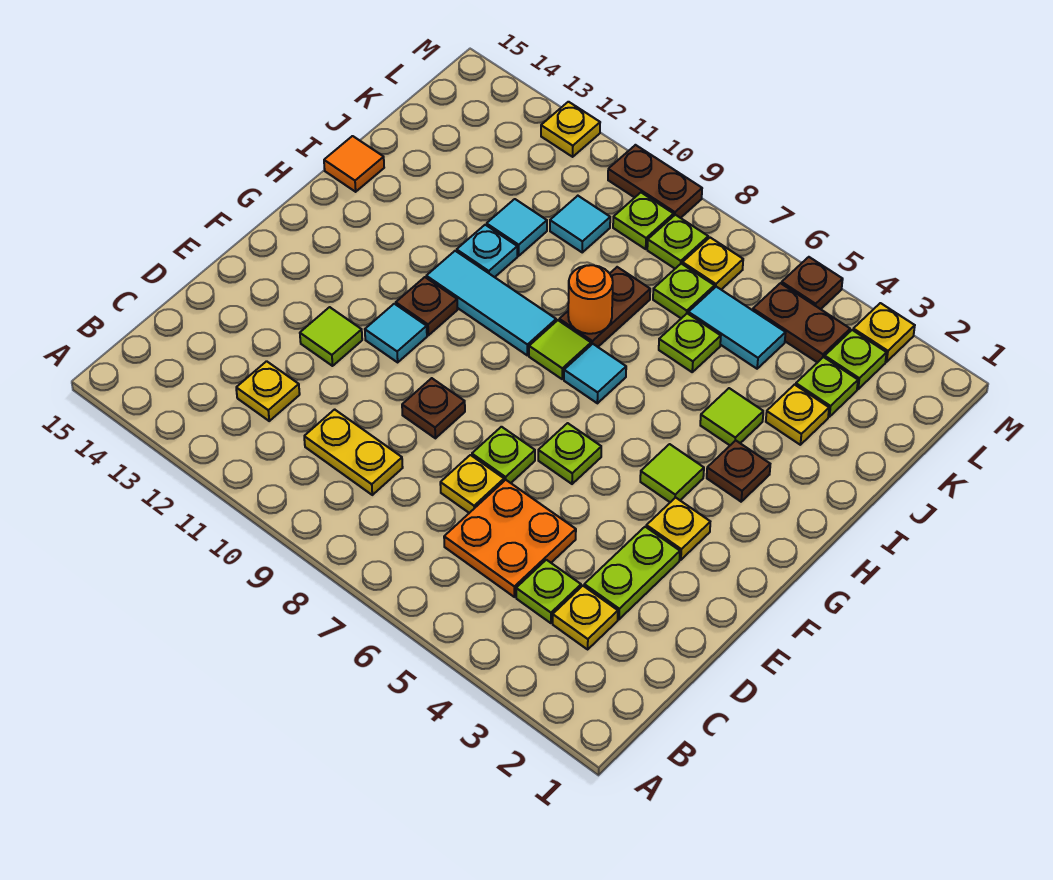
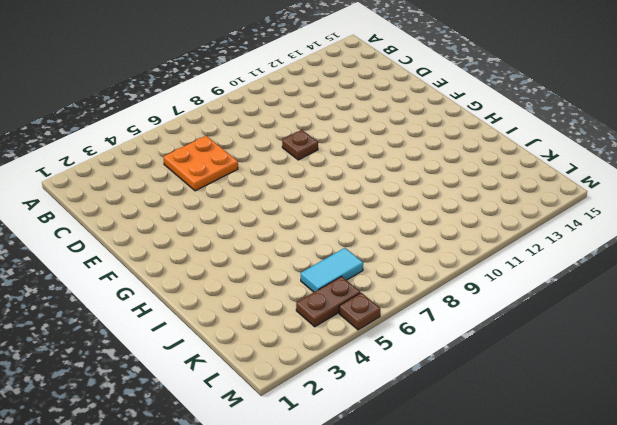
none -> yellow plate C3 level 1
none -> lime plate C4 level 1
none -> yellow plate C9:C10 level 1
none -> yellow plate C12 level 1

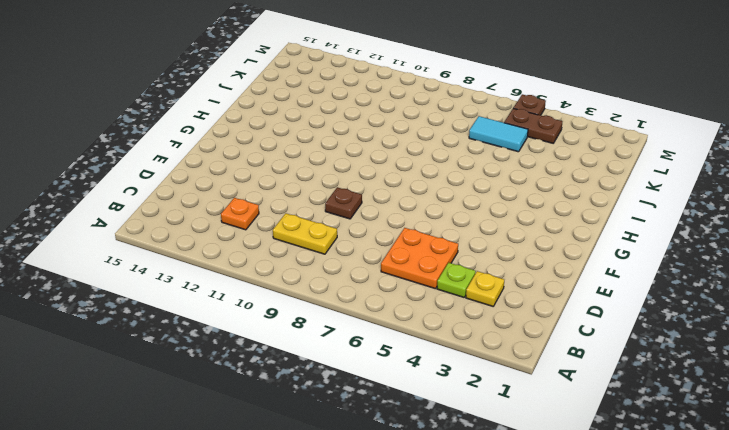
orange plate C12 level 1 -> yellow plate C12 level 1
none -> lime plate D3:E3 level 1
none -> yellow plate D7 level 1
none -> lime plate E7 level 1
none -> lime tile E12 level 1

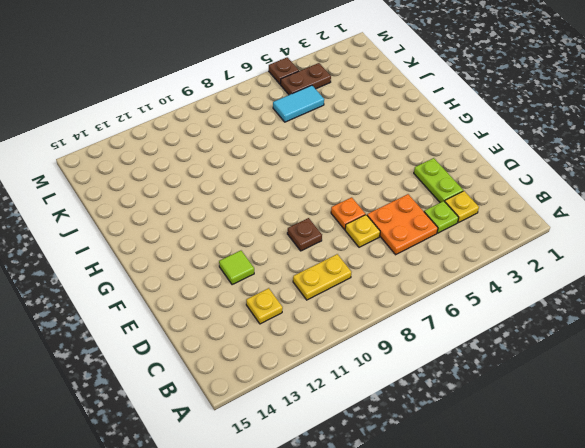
orange plate E7 level 1 -> lime plate E7 level 1
none -> yellow plate F3 level 1
none -> lime plate F6 level 1
none -> cyan tile F11 level 1
none -> lime tile G4 level 1

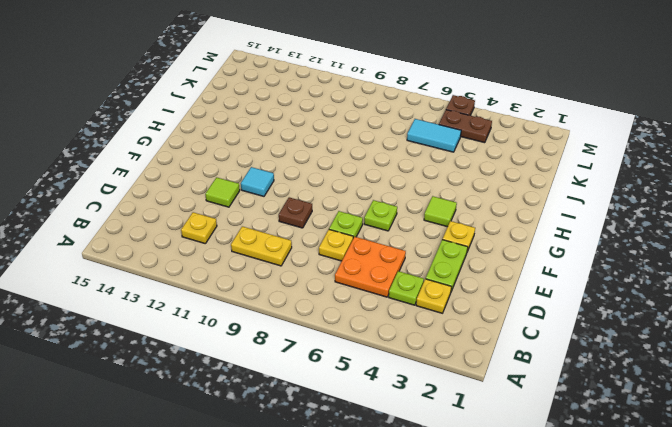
none -> brown plate G11 level 1
none -> brown plate H3 level 1
none -> cyan tile H7 level 1
none -> lime tile H8 level 1

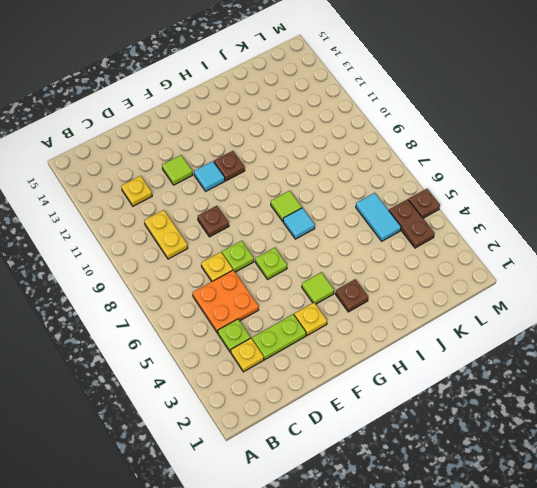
none -> cyan tile H9:H11 level 1
none -> lime tile I4 level 1
none -> brown plate I8:J8 level 1
none -> cyan plate I11 level 1

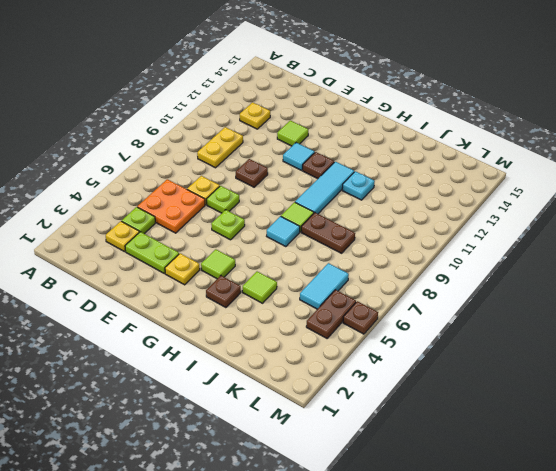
none -> orange tile I15 level 1
none -> yellow plate J3 level 1
none -> lime plate J6 level 1
none -> cyan tile J11 level 1

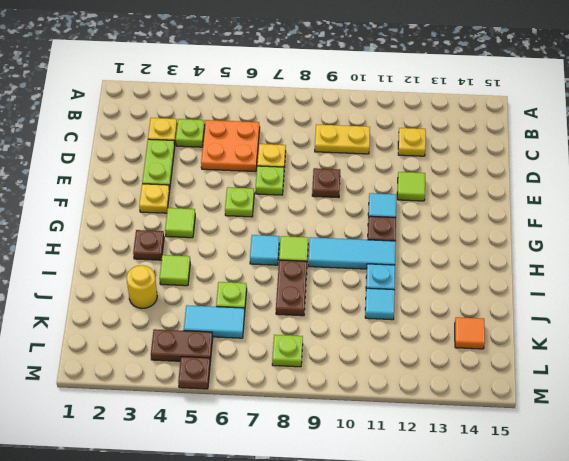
yellow round brick J3 level 1 -> yellow plate J3 level 1
orange tile K14 level 1 -> orange tile I15 level 1
none -> lime plate K3 level 1
none -> lime plate K7 level 1
none -> cyan tile K10 level 1
none -> lime plate L3 level 1

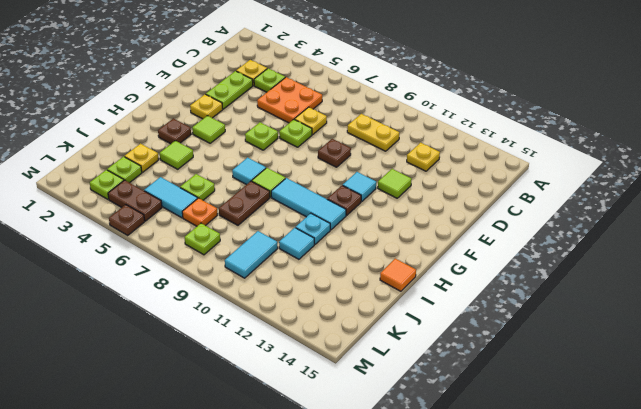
orange plate K7 level 1 -> lime plate K7 level 1
cyan tile K10:L10 level 1 -> cyan tile K10 level 1
none -> yellow plate L7 level 1
none -> lime plate L9 level 1
none -> yellow plate M3 level 1
none -> brown plate M9:M10 level 1

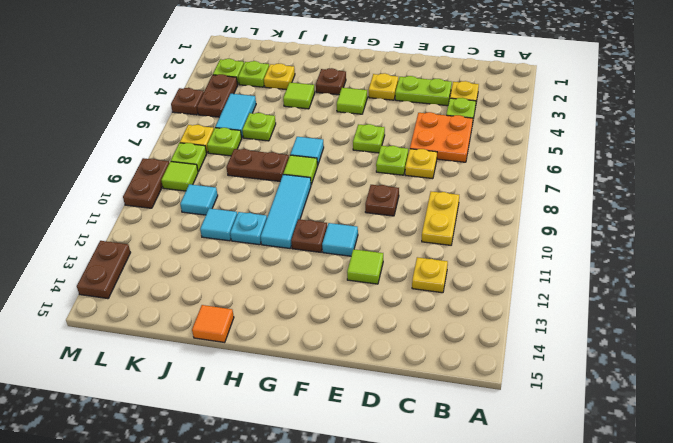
lime tile L9 level 1 -> lime plate L9 level 1
brown plate M13:M14 level 1 -> none
none -> yellow plate M3 level 1
none -> yellow plate M12 level 1
none -> orange round brick I8 level 2

